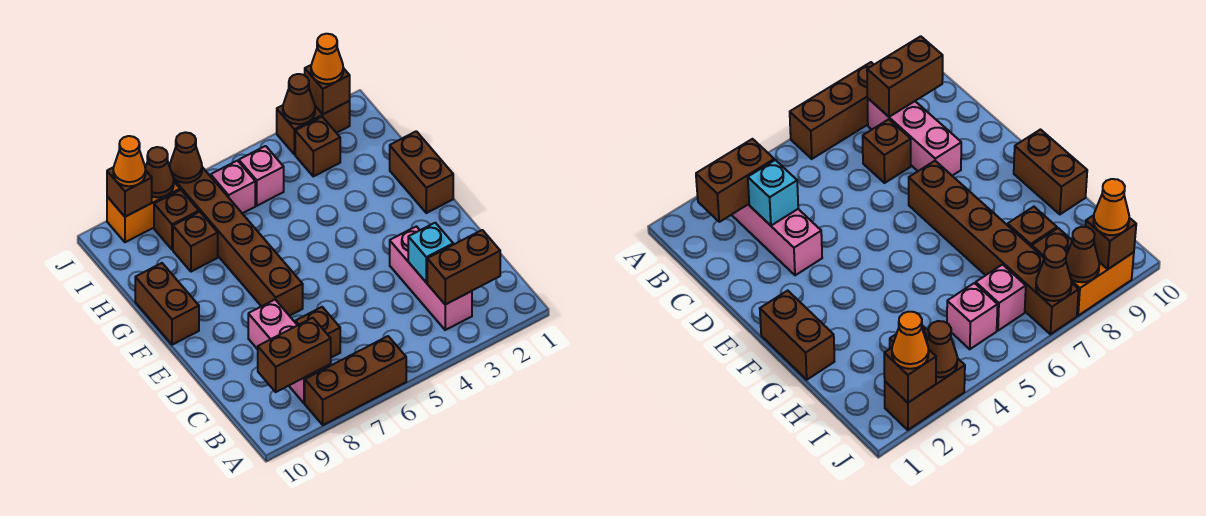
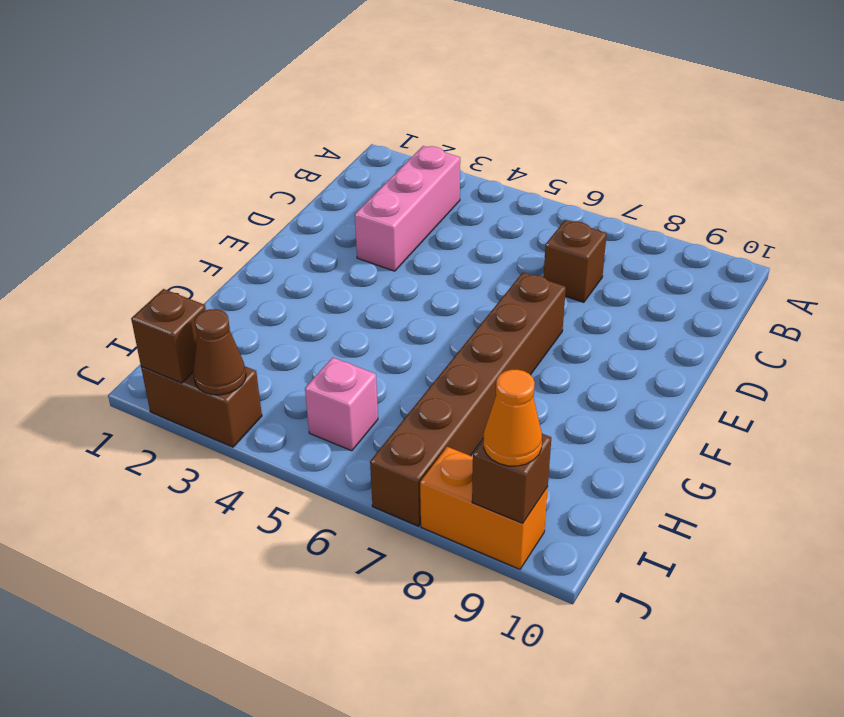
none -> brown brick A6:A8 level 1
none -> pink brick B8:D8 level 1
none -> brown brick F1:G1 level 1

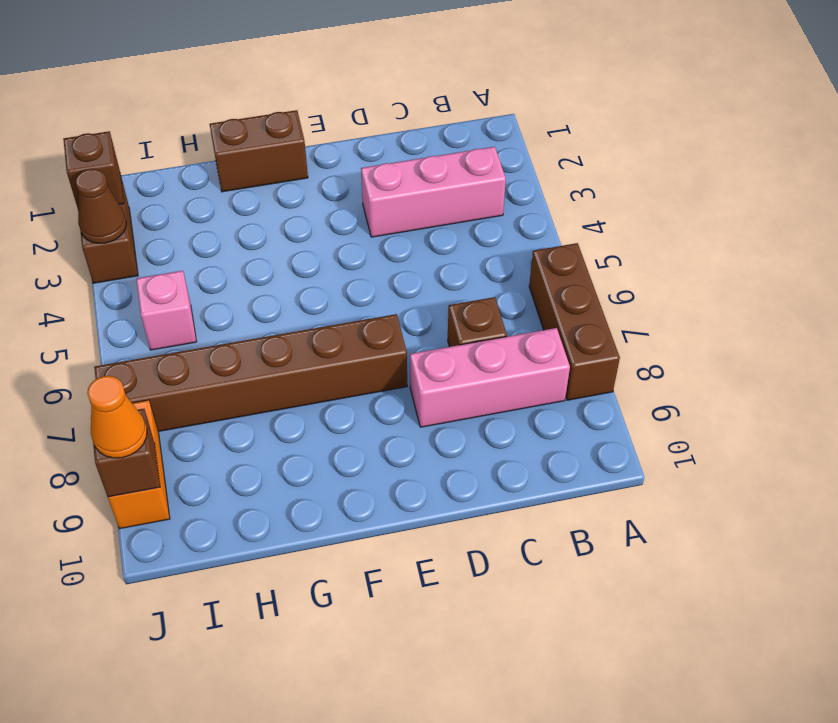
none -> brown brick F10:G10 level 1
none -> brown brick H8 level 1
none -> brown brick I3 level 1

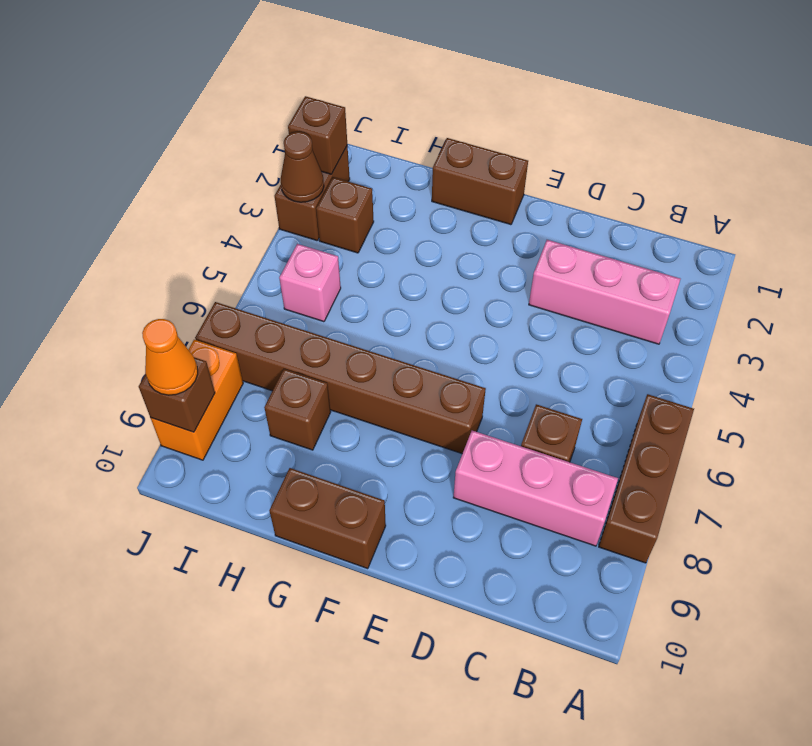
none -> pink brick I6 level 1
none -> brown brick I8 level 1
none -> brown brick B2:B3 level 2

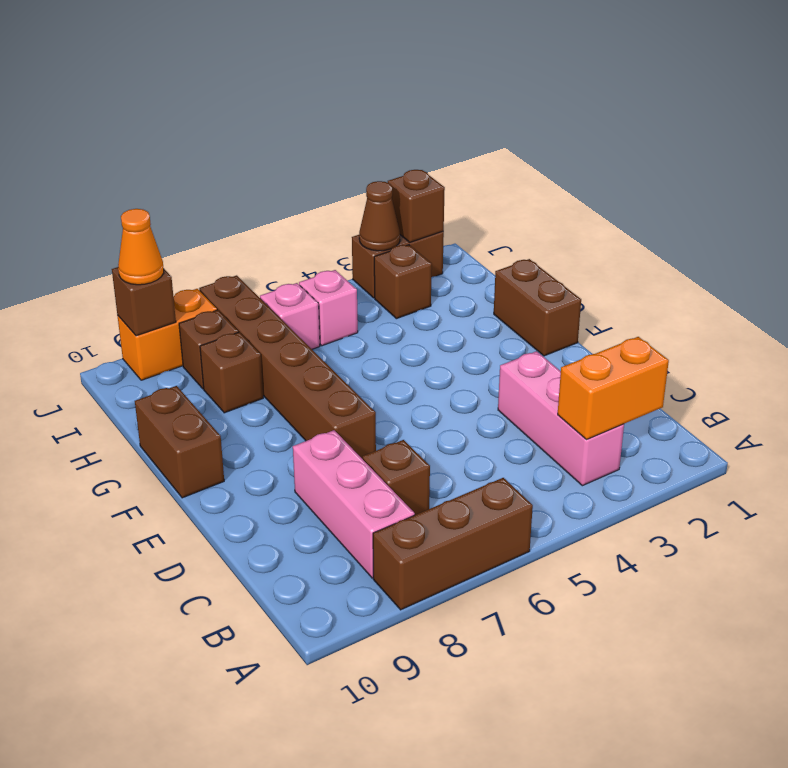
orange brick B2:B3 level 2 -> brown brick B2:B3 level 2
none -> brown brick B8:B9 level 2
none -> cyan brick C3 level 2
none -> brown cone J7 level 2

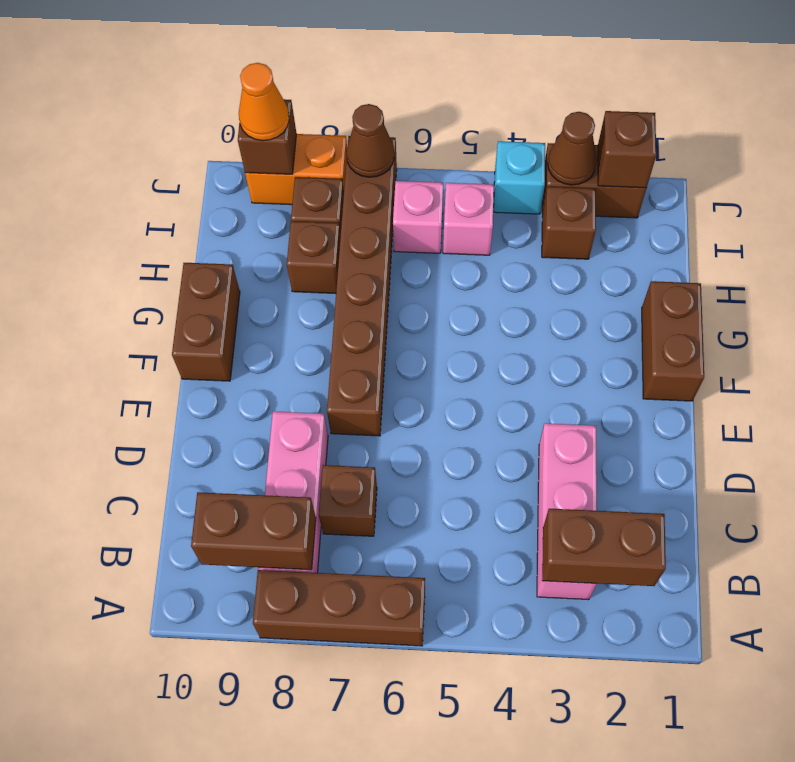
cyan brick J4 level 1 -> cyan brick C3 level 2
none -> brown cone J8 level 2
none -> orange cone J2 level 3

